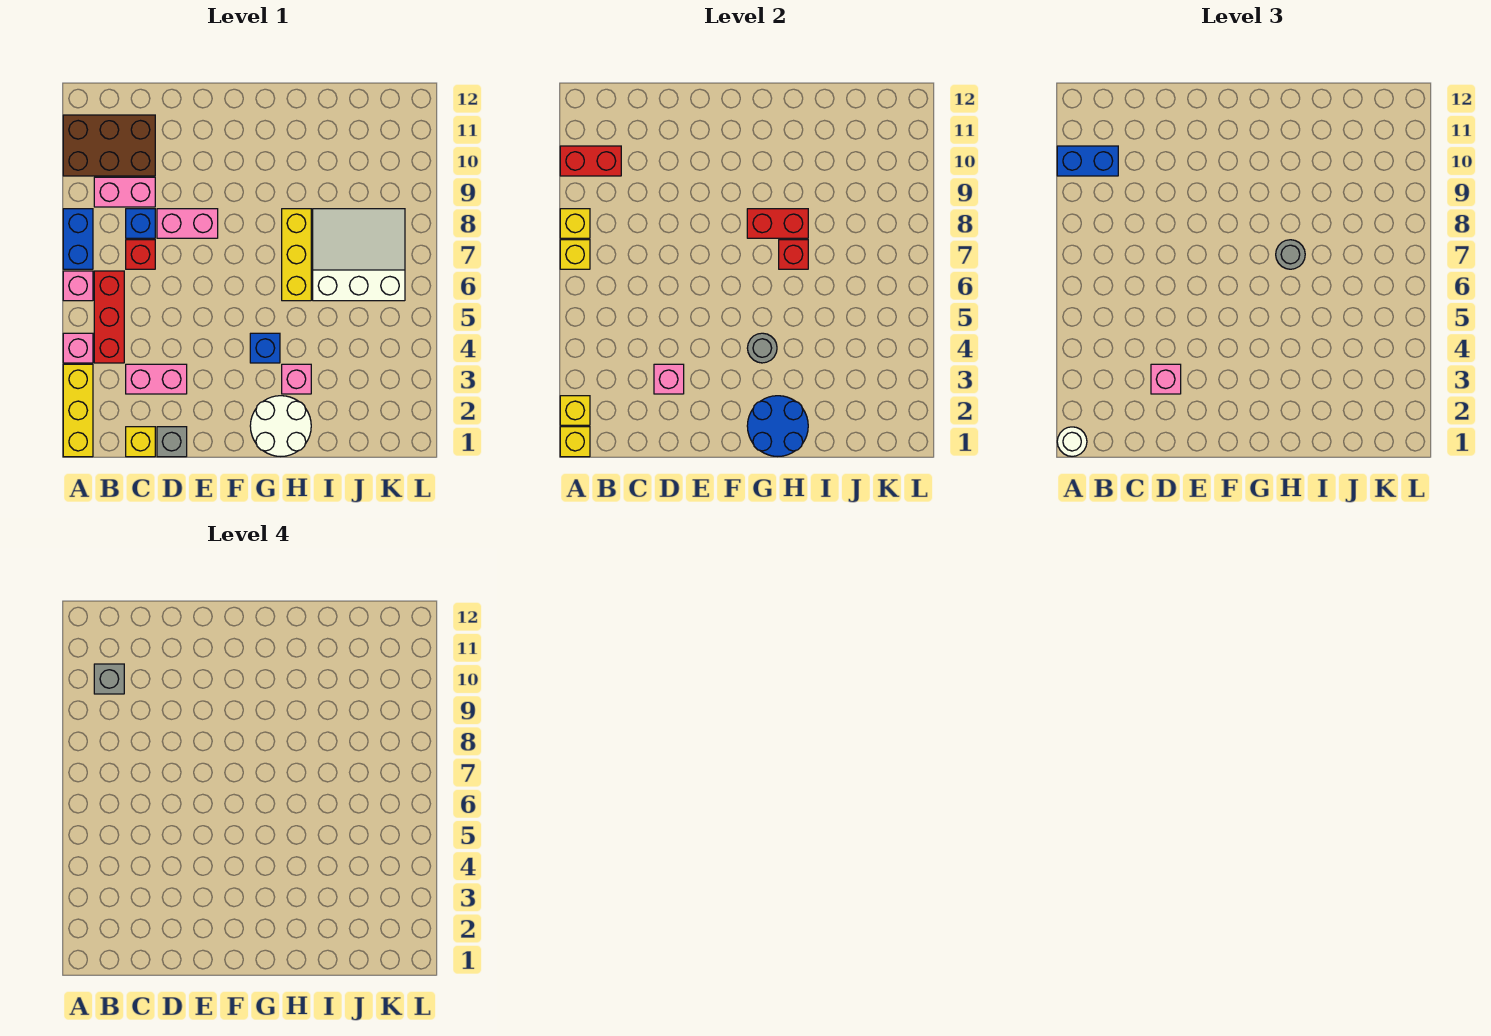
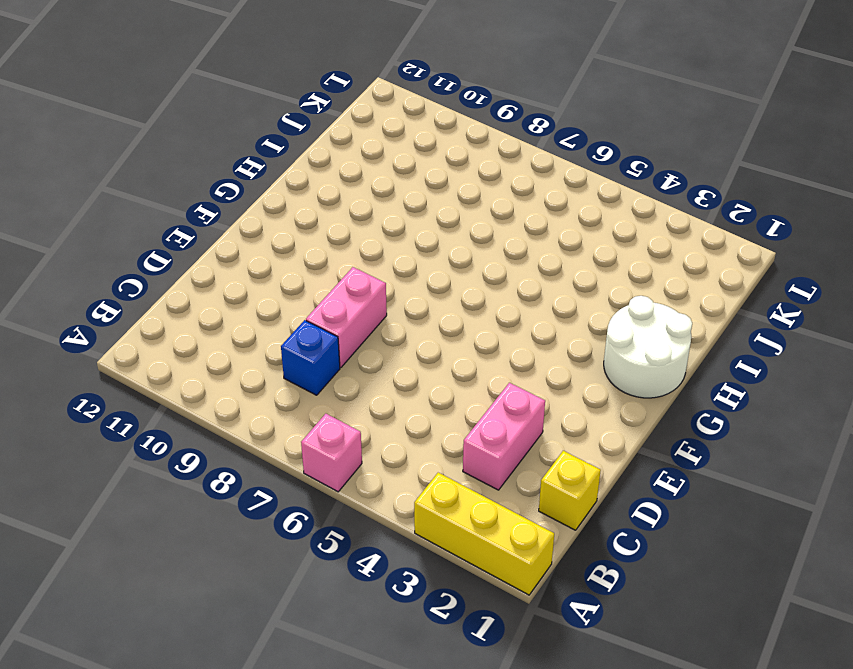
none -> pink brick A4 level 1
none -> blue brick A7:A8 level 1
none -> brown brick A10:C11 level 1
none -> red brick B4:B6 level 1

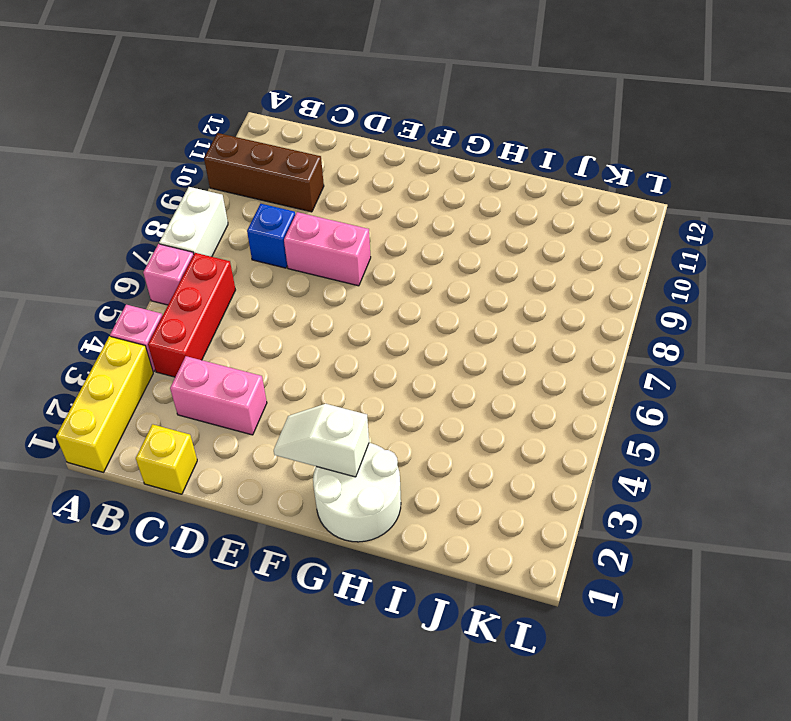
white brick A7:A8 level 1 -> blue brick A7:A8 level 1
brown brick A10:C10 level 1 -> brown brick A10:C11 level 1
white slope F2:G2 level 2 top G -> blue round brick G1:H2 level 2
none -> pink brick B9:C9 level 1
none -> red brick C7 level 1
none -> grey brick D1 level 1
none -> blue brick G4 level 1

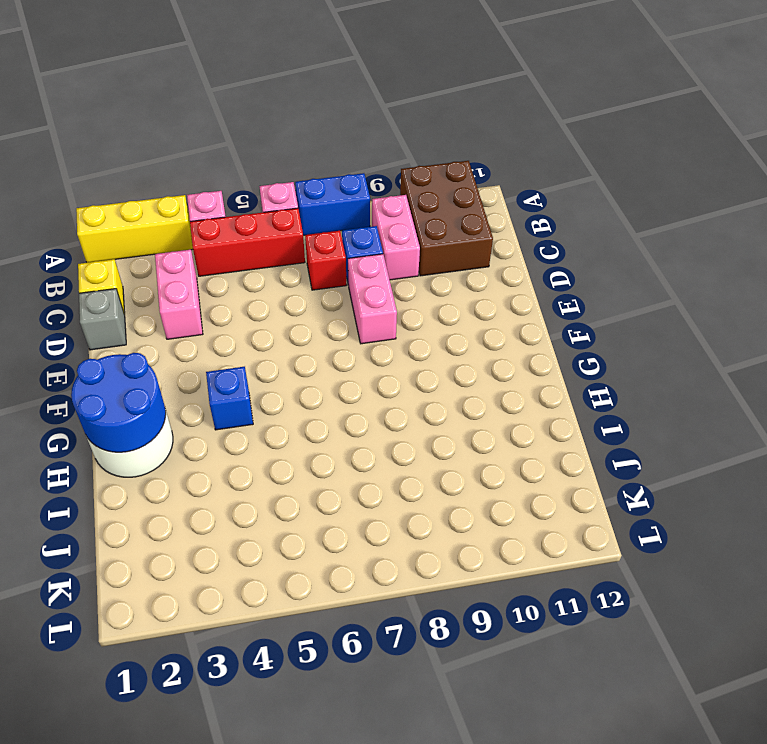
none -> pink brick H3 level 1
none -> yellow brick H6:H8 level 1
none -> white slope I6:K8 level 1 top 6
none -> yellow brick A1 level 2

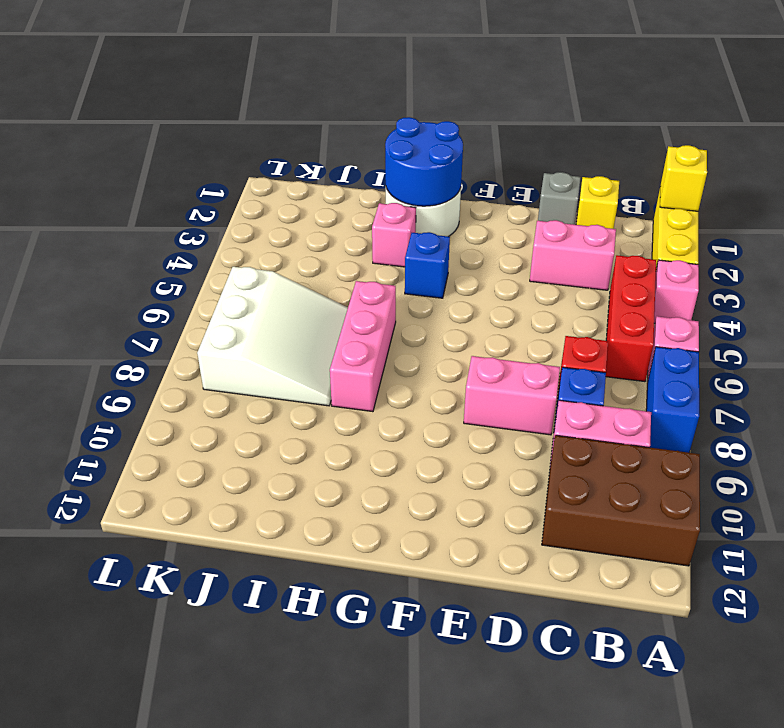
pink brick H6:H8 level 1 -> yellow brick H6:H8 level 1
white slope I6:K8 level 1 top K -> white slope I6:K8 level 1 top 6
none -> yellow brick A2 level 2
none -> yellow brick A7 level 2
none -> yellow brick A8 level 2
none -> red brick A10:B10 level 2

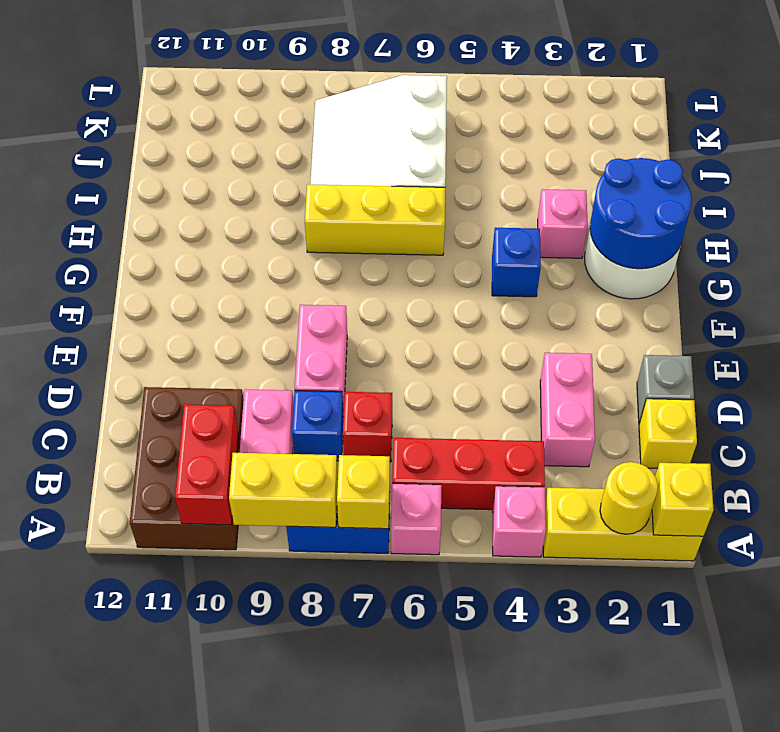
yellow round brick A2 level 2 -> yellow brick A2 level 2
yellow brick A8:A9 level 2 -> yellow brick A8 level 2
none -> pink brick D3 level 2
none -> grey round brick G4 level 2
none -> red brick G8:H8 level 2
none -> red brick H7 level 2

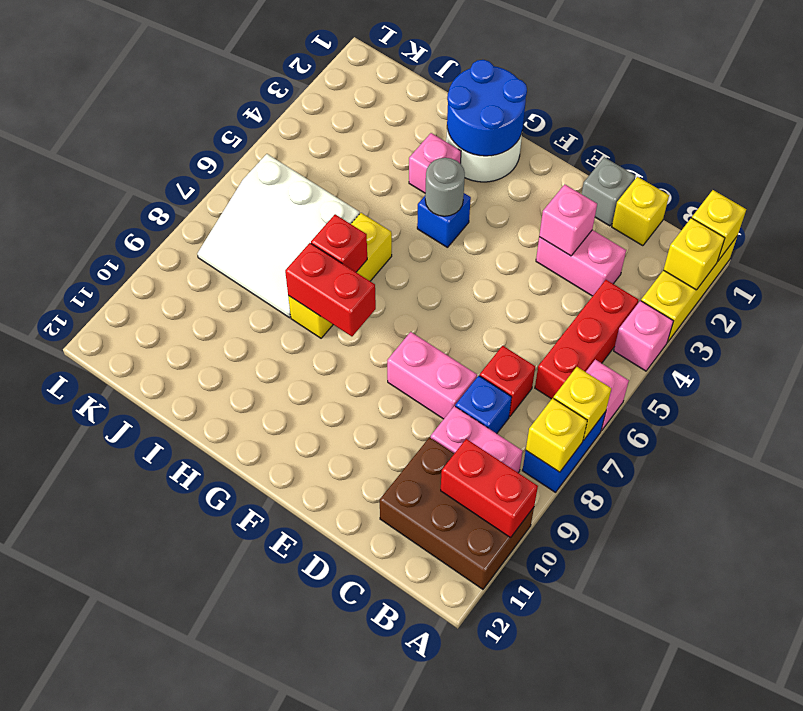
none -> white round brick A1 level 3
none -> blue brick A10:B10 level 3
none -> pink brick D3 level 3
none -> grey round brick H7 level 3

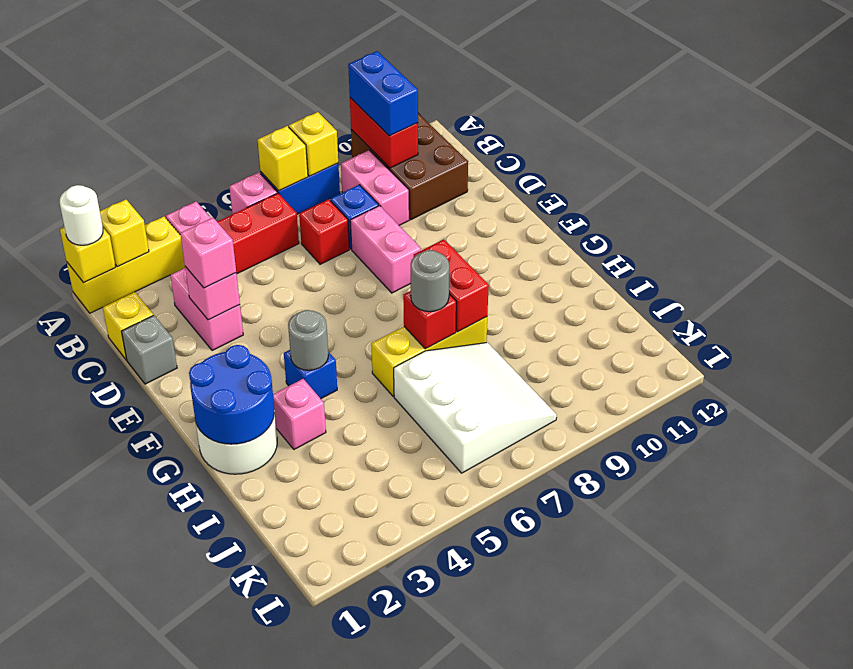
none -> grey brick B10 level 4

